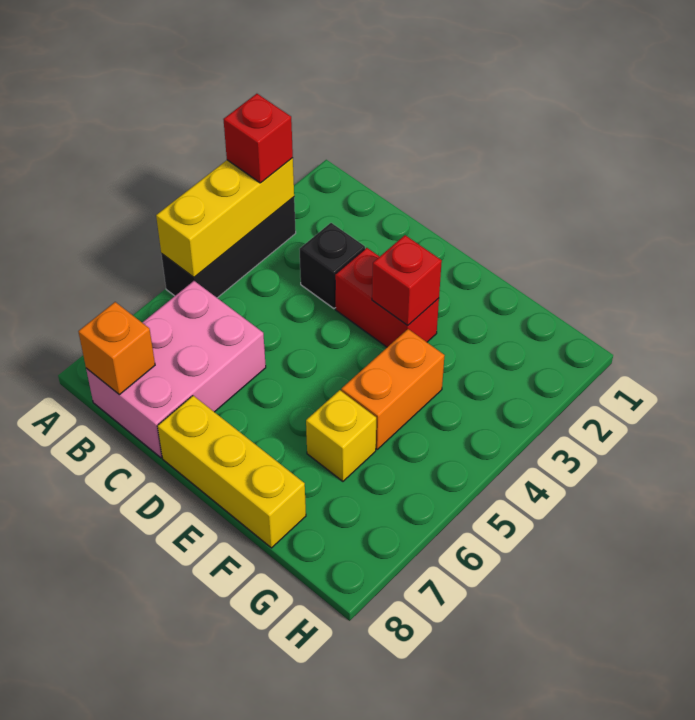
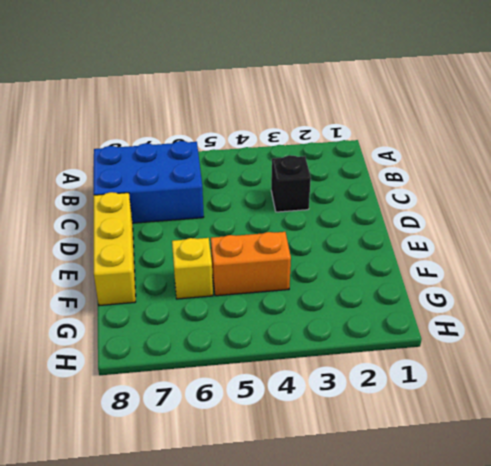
blue brick B6:C8 level 1 -> pink brick B6:C8 level 1
none -> black brick A3:A5 level 1
none -> red brick D3:E3 level 1

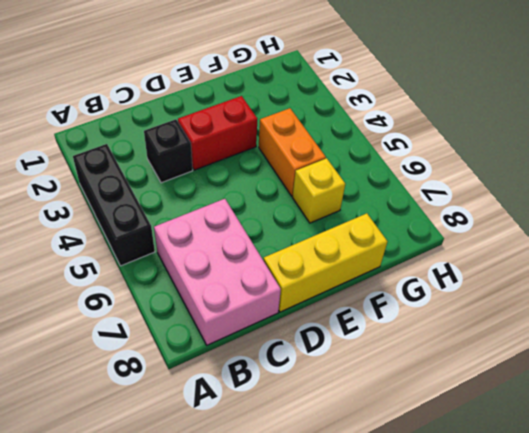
none -> yellow brick A3:A5 level 2
none -> orange brick B8 level 2

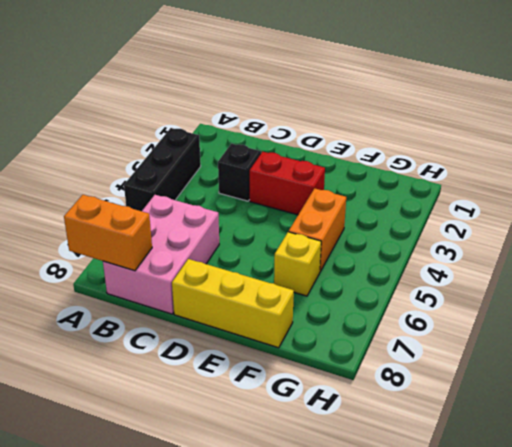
orange brick A8:B8 level 2 -> orange brick B8 level 2
none -> yellow brick A3:A5 level 2
none -> red brick E3 level 2

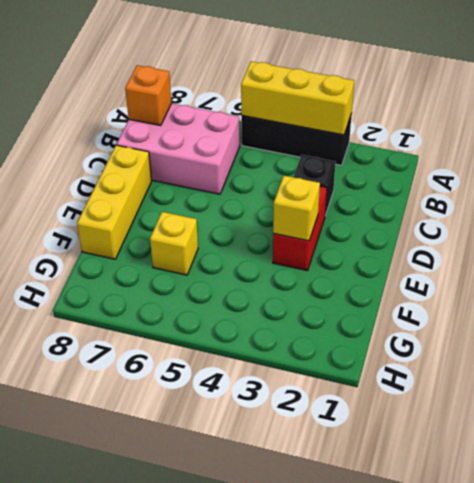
yellow brick E3 level 2 -> red brick E3 level 2
none -> orange brick F4:F5 level 1
none -> red brick A3 level 3

